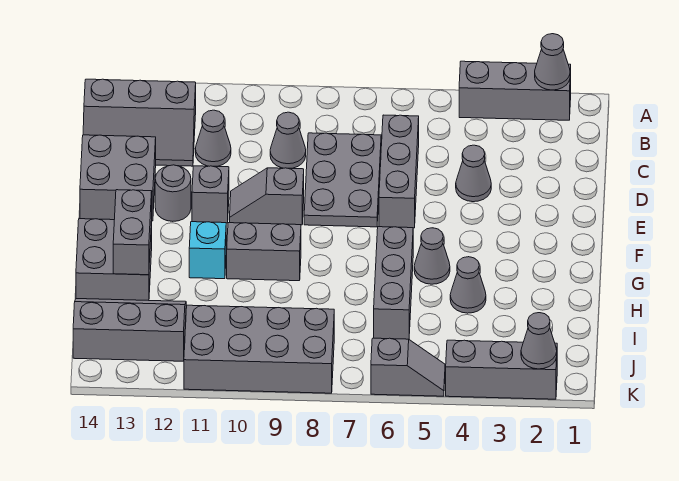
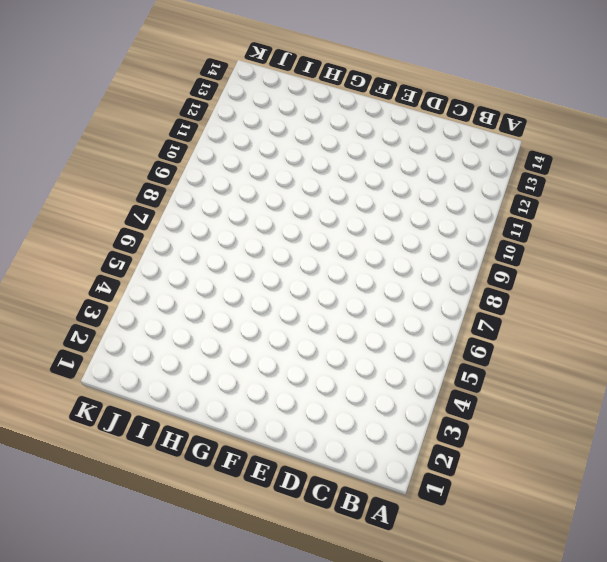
none -> grey brick A2:A4 level 1
none -> grey slope B12:C14 level 1 top B
none -> grey brick C6:E6 level 1

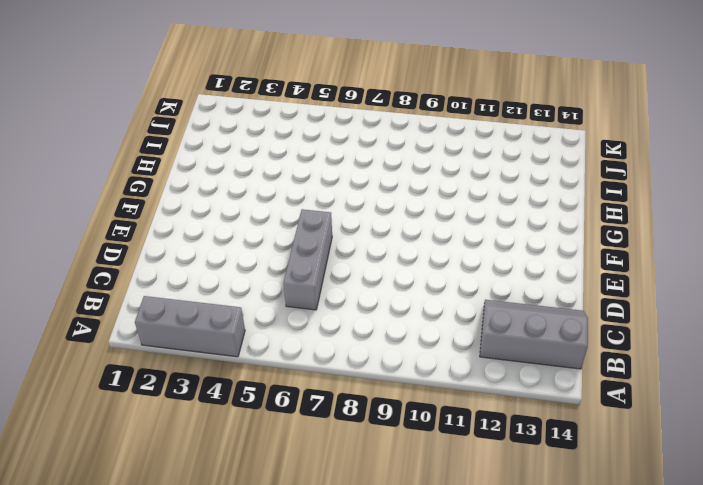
none -> grey plate C7:E8 level 1
none -> grey cone C9 level 1
none -> grey cone C11 level 1

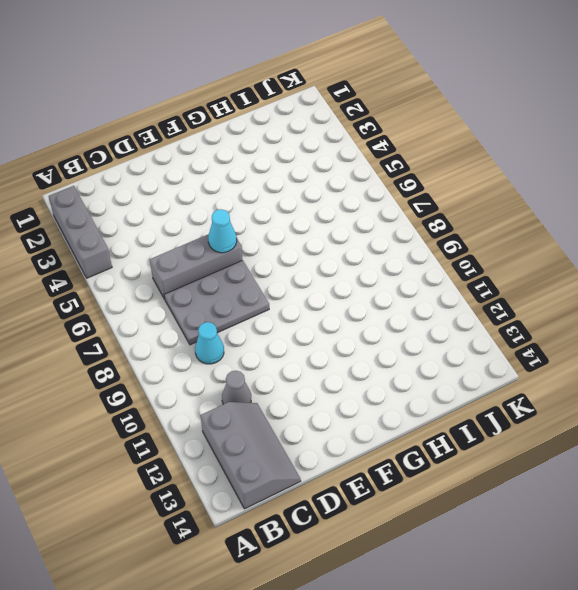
cyan cone C9 level 1 -> grey cone C9 level 1
cyan cone E6 level 2 -> none
none -> grey cone D4 level 1
none -> grey brick D13:E14 level 1
none -> grey slope E9:E10 level 1 top 9

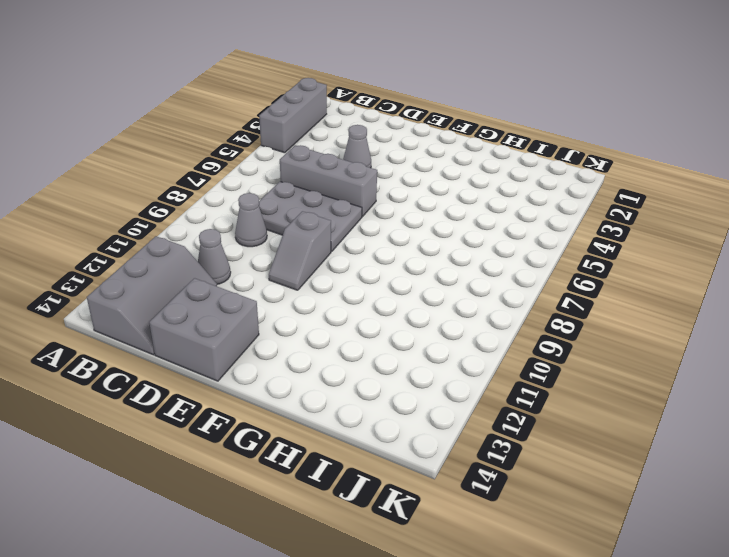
none -> grey brick E11 level 1
none -> grey round brick E12 level 1
none -> grey cone G5 level 1

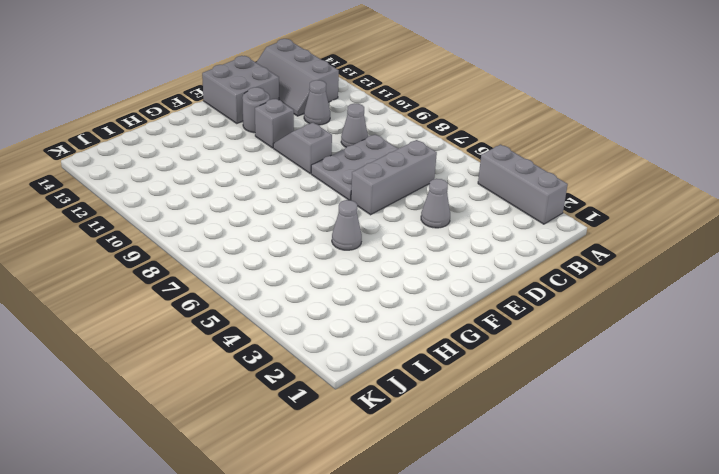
none -> grey brick G6:I6 level 1
none -> grey brick G9:G10 level 1
none -> cyan brick G11 level 1

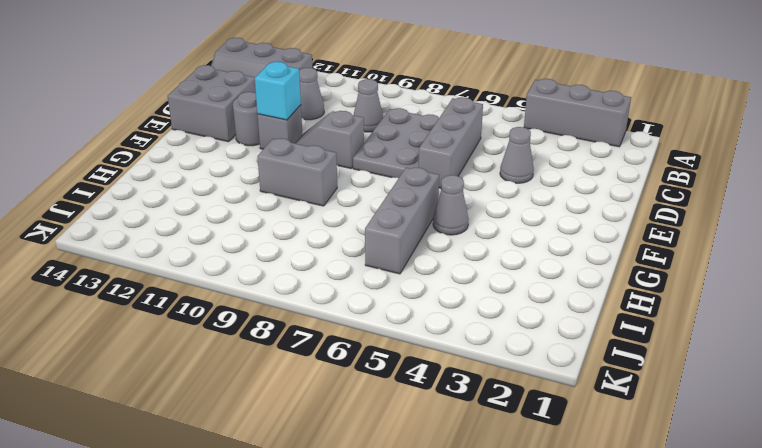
cyan brick E11 level 2 -> cyan brick G11 level 1
none -> grey brick G13:H14 level 1
none -> grey cone H4 level 1
none -> grey slope I12:J14 level 1 top J

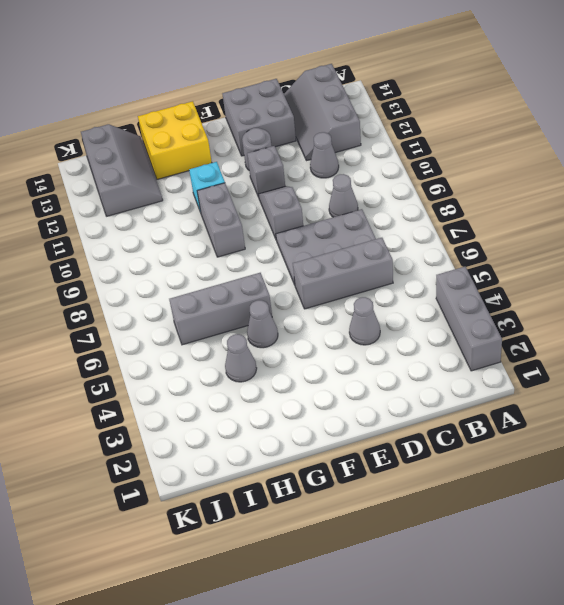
yellow brick G13:H14 level 1 -> grey brick G13:H14 level 1
none -> grey brick J8:K11 level 1
none -> grey brick K2:K4 level 1
none -> grey slope K5:K6 level 1 top 6

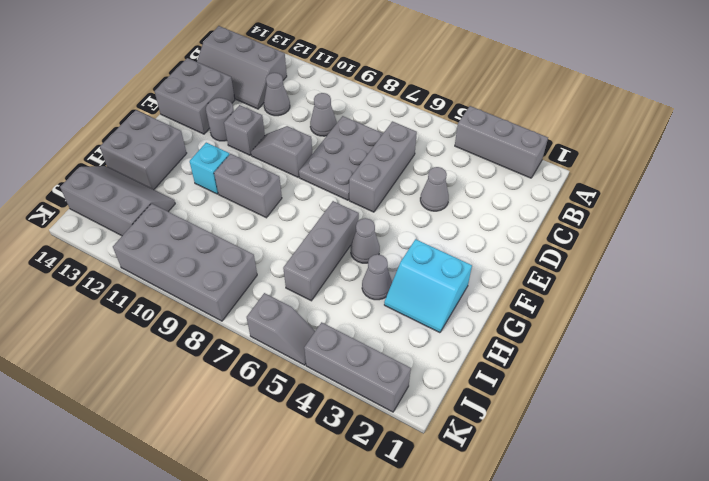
cyan slope G2:H3 level 1 top G -> none
none -> grey cone A2 level 2
none -> grey brick G13:H13 level 2
none -> grey cone K2 level 2

